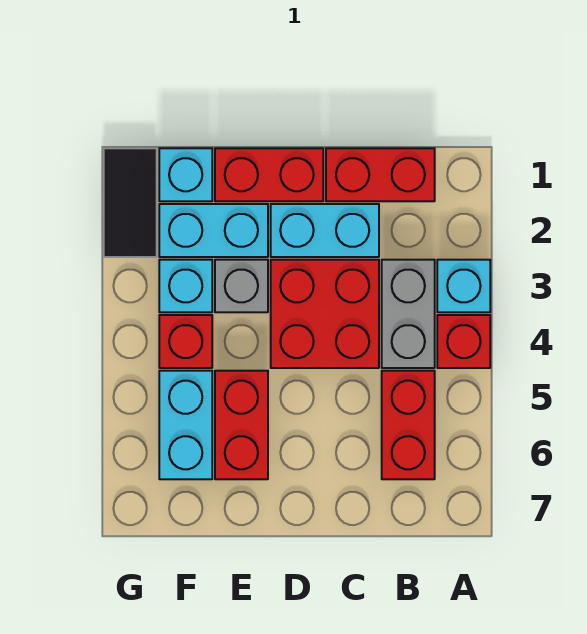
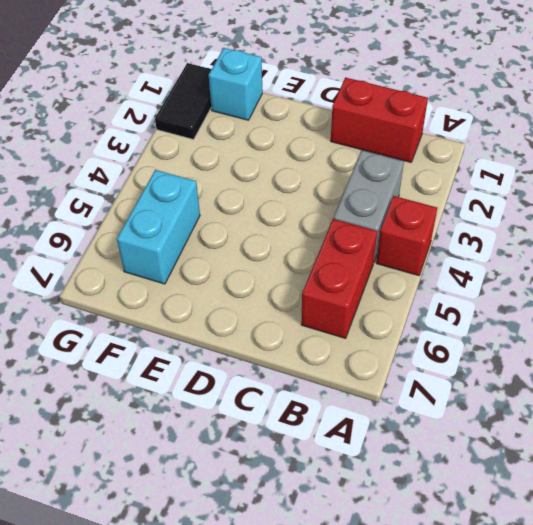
none -> cyan brick A3 level 1
none -> cyan brick C2:D2 level 1
none -> red brick C3:D4 level 1

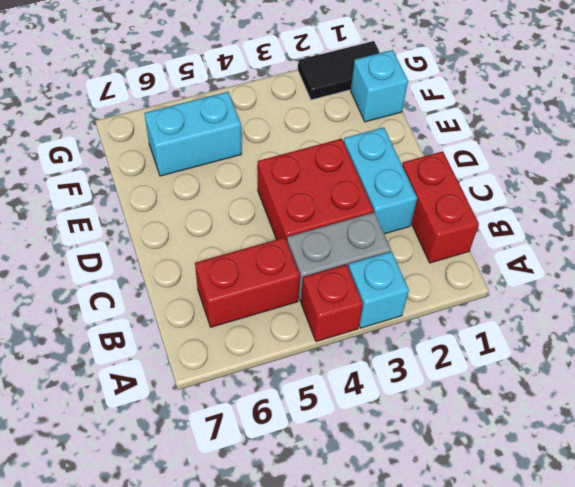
none -> red brick D1:E1 level 1
none -> cyan brick E2:F2 level 1
none -> grey brick E3 level 1

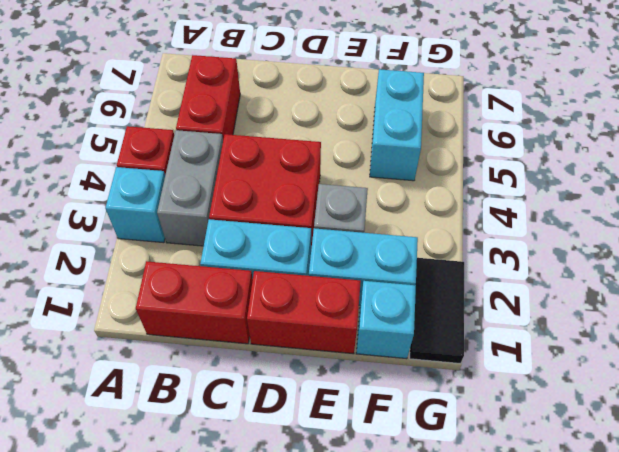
none -> red brick E5:E6 level 1
none -> cyan brick F3 level 1
none -> red brick F4 level 1

